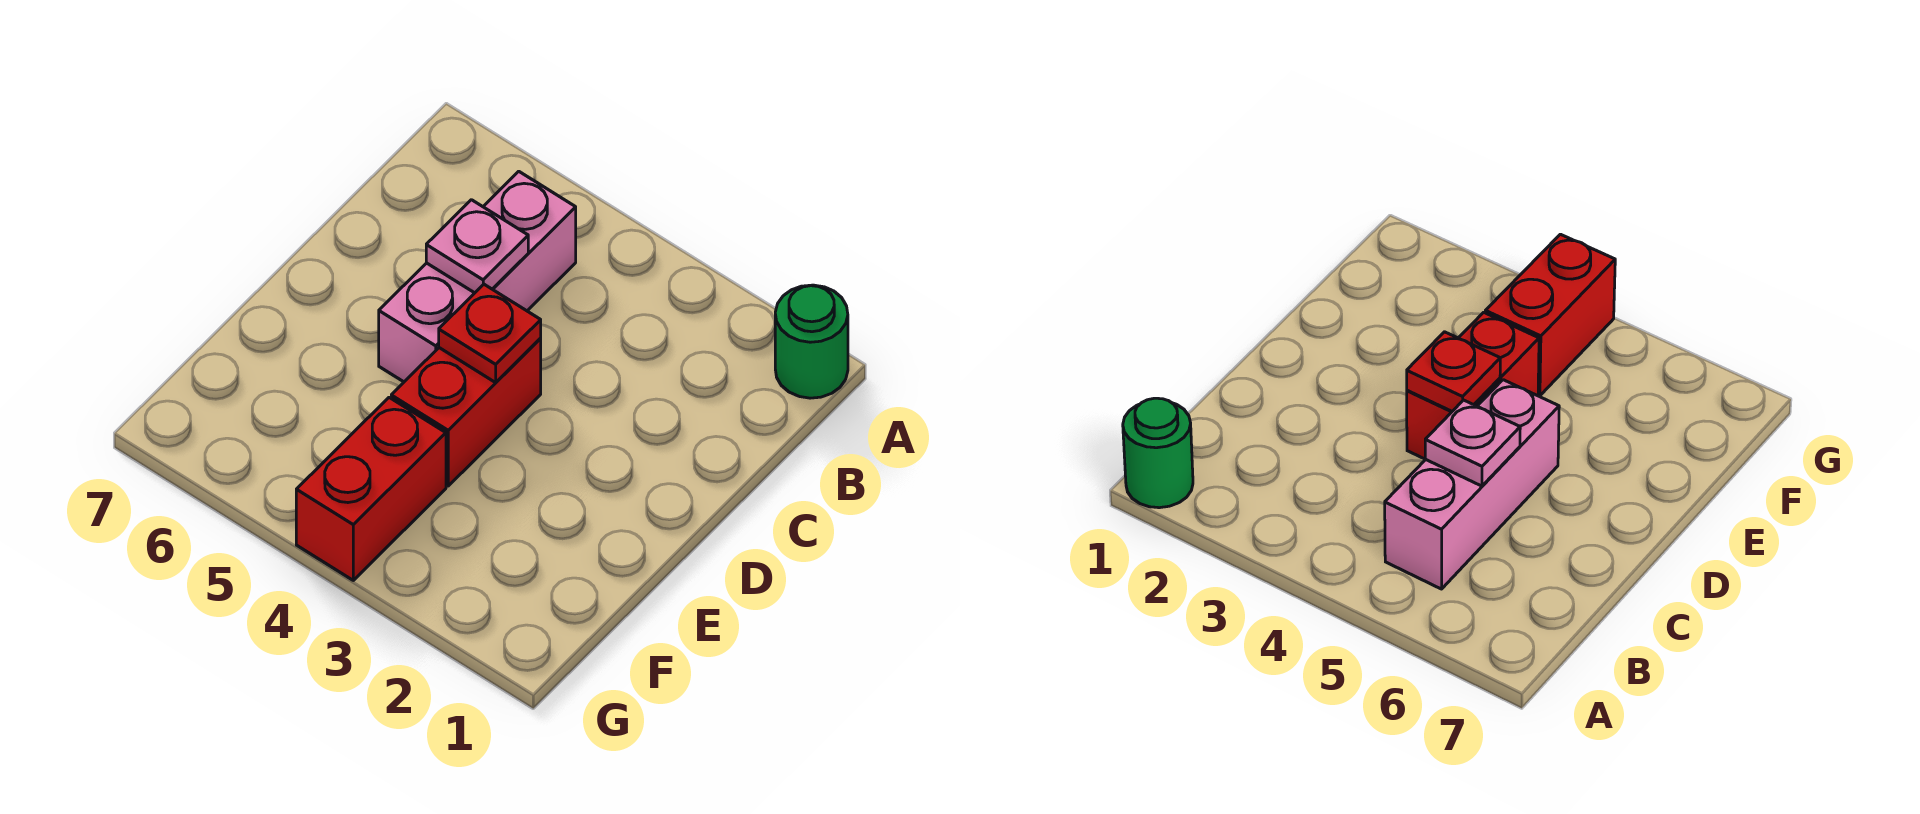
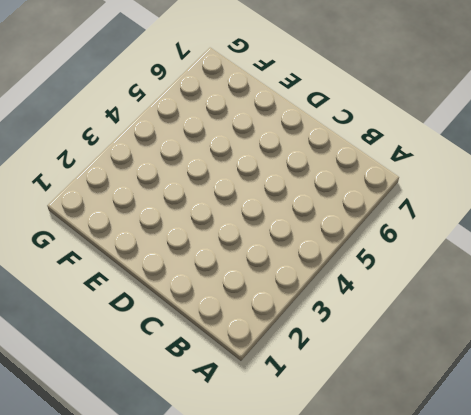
none -> green round brick A1 level 1
none -> pink brick B5:D5 level 1

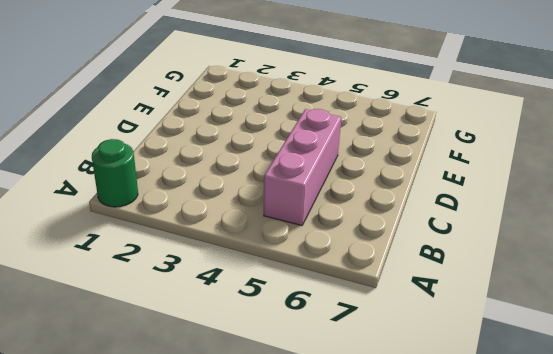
none -> red brick D4:E4 level 1
none -> red brick F4:G4 level 1

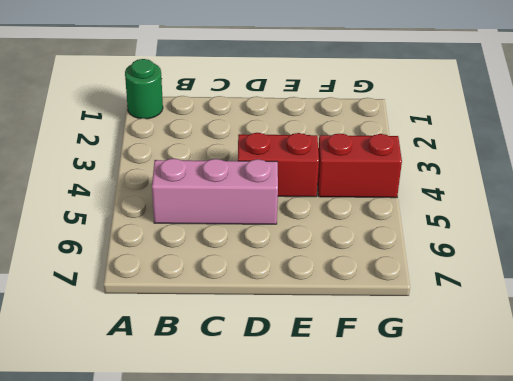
none -> pink plate C5 level 2
none -> red plate D4 level 2

